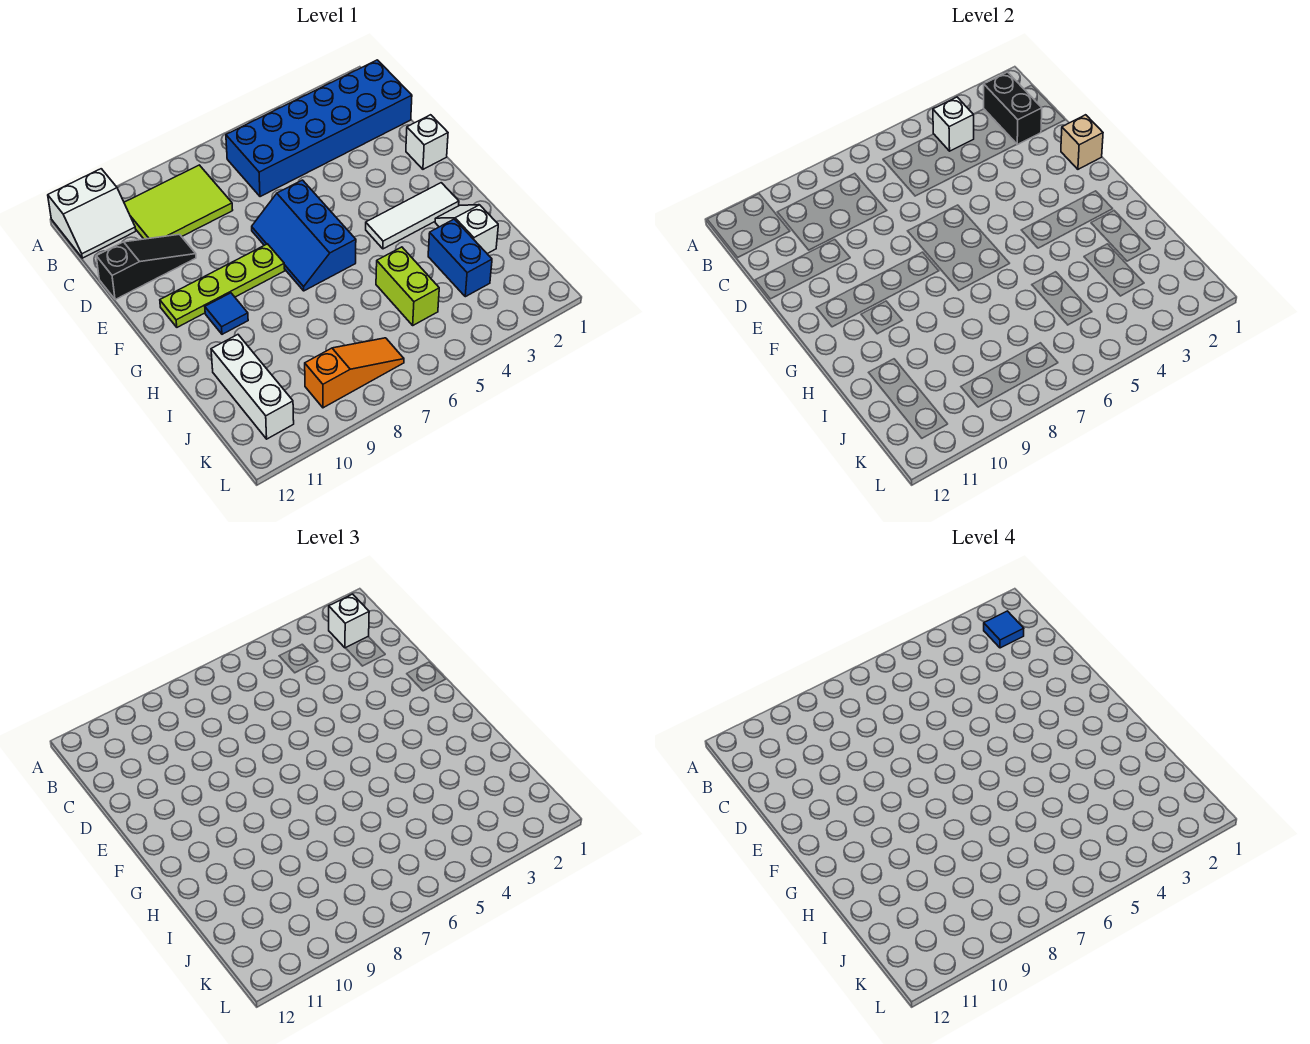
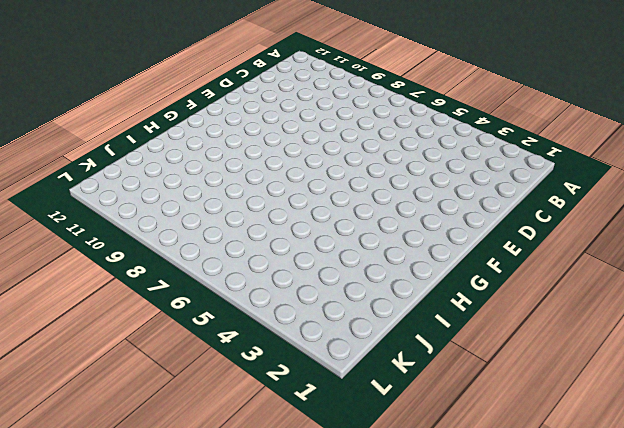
none -> white slope A11:B12 level 1 top A
none -> blue brick B1:C6 level 1
none -> lime tile B8:C10 level 1

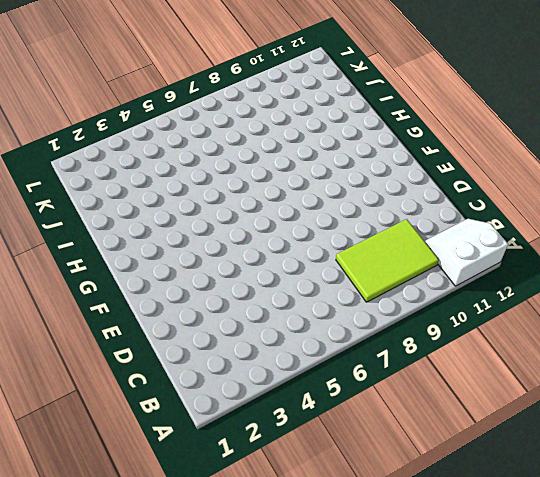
none -> blue brick B1:C6 level 1
none -> black slope D10:D12 level 1 top 12
none -> white brick E1 level 1

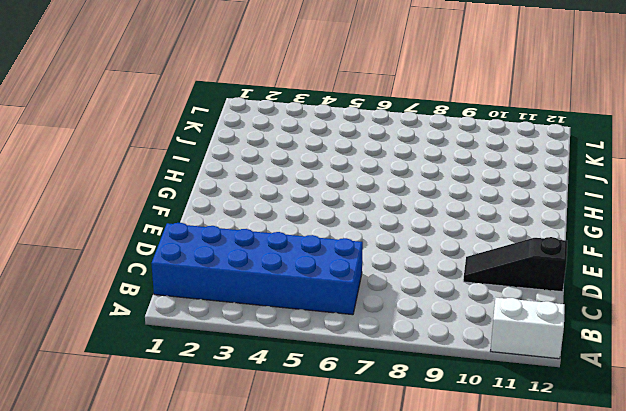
none -> lime tile B8:C10 level 1
none -> white brick E1 level 1
none -> blue slope E6:G7 level 1 top 6

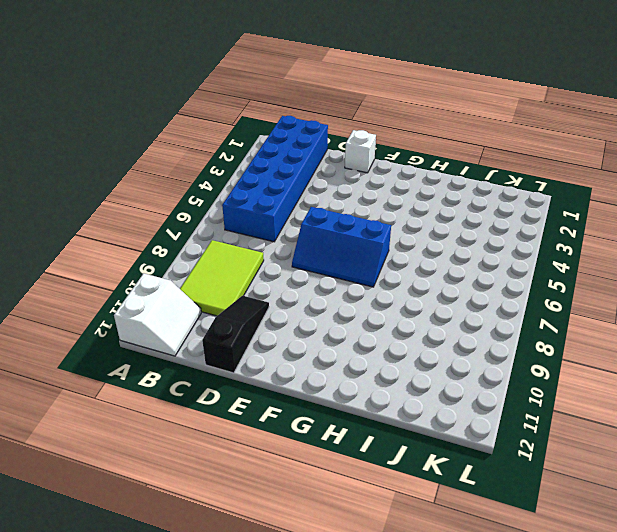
none -> lime plate F8:F11 level 1
none -> white tile G2:G4 level 1
none -> blue tile G10 level 1

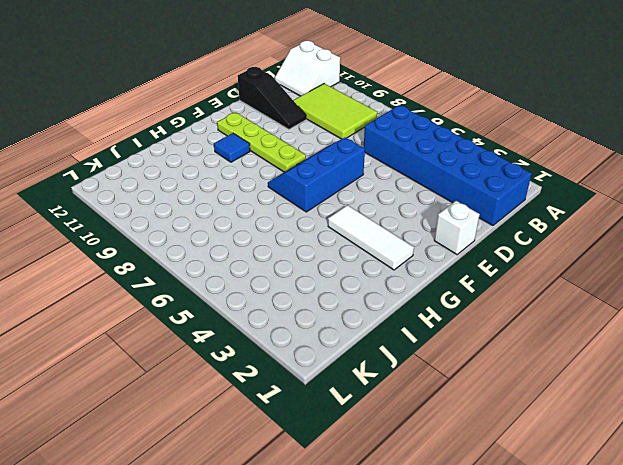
none -> white slope H2:I2 level 1 top I
none -> blue brick I3:J3 level 1
none -> lime brick I5:J5 level 1

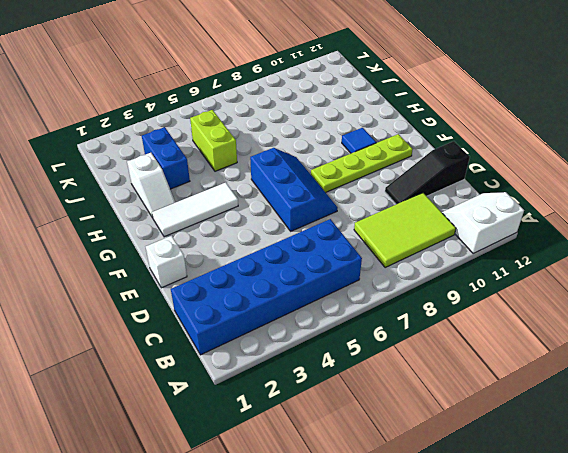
none -> white brick I11:K11 level 1
none -> orange slope K7:K9 level 1 top 9
none -> black brick B2:C2 level 2

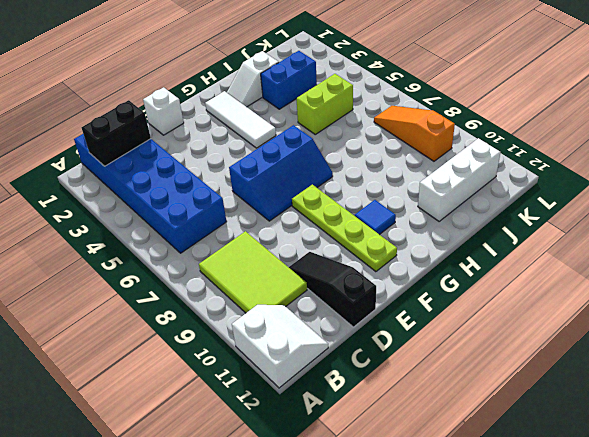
none -> white brick B4 level 2
none -> tan brick E1 level 2
none -> white brick B2 level 3

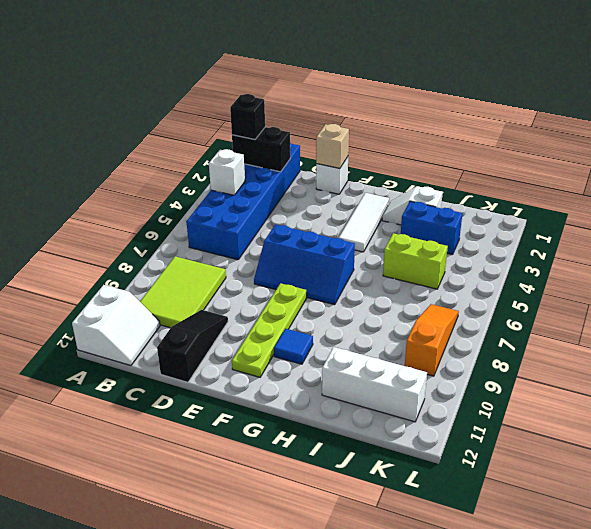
black brick B2 level 3 -> white brick B2 level 3
none -> blue tile B2 level 4

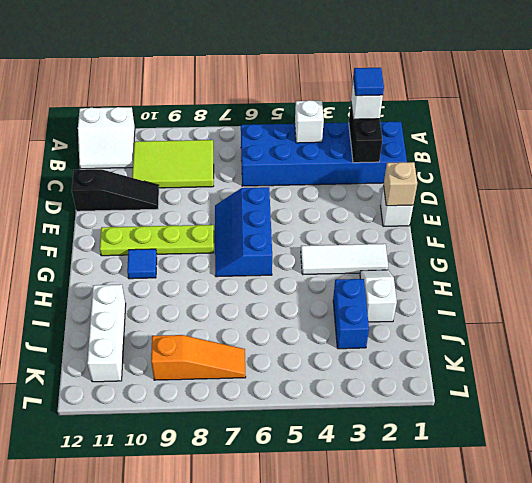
none -> lime brick I5:J5 level 1

